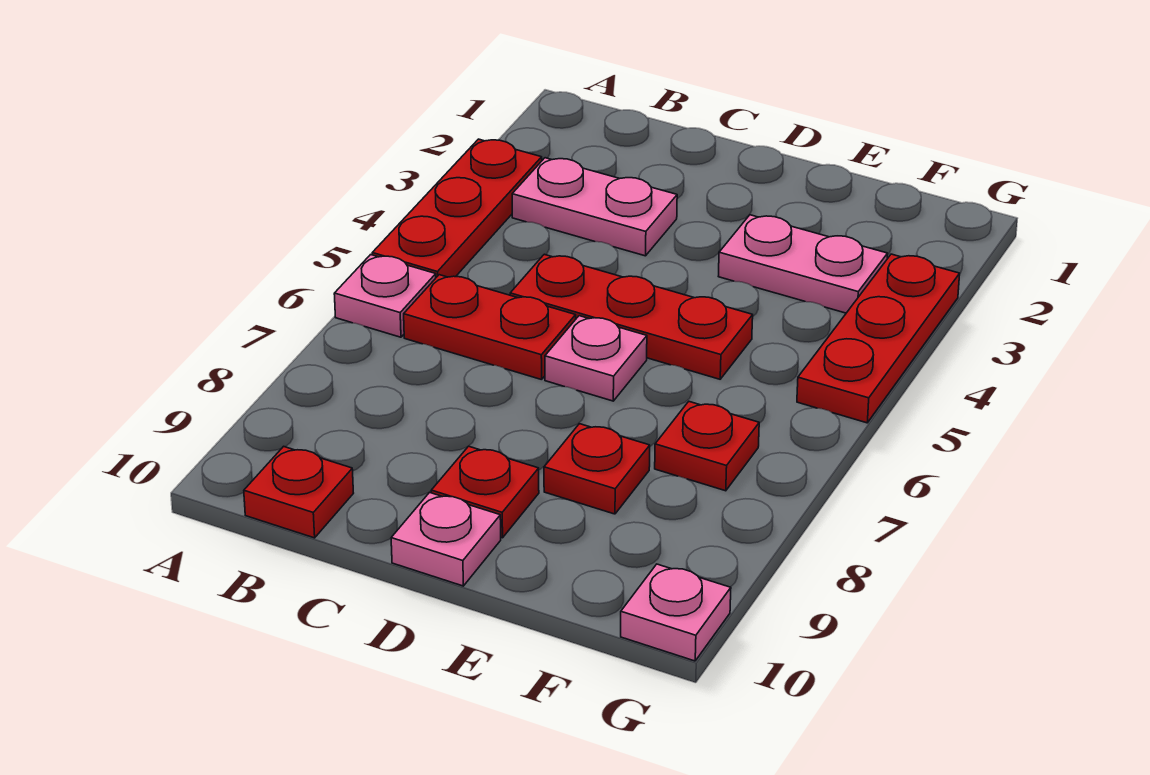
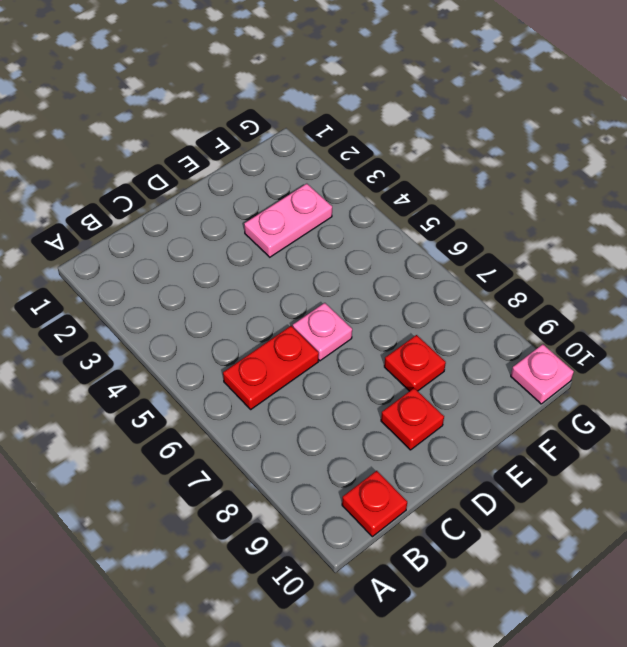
none -> red plate A3:A5 level 1
none -> pink plate A6 level 1
none -> pink plate B3:C3 level 1

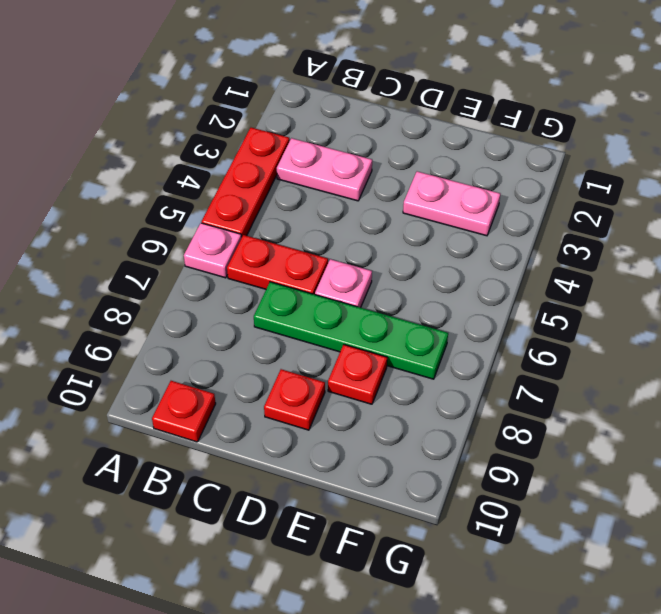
green plate C7:F7 level 1 -> red plate F7 level 1
none -> red plate C5:E5 level 1
none -> pink plate D10 level 1
none -> red plate G3:G5 level 1

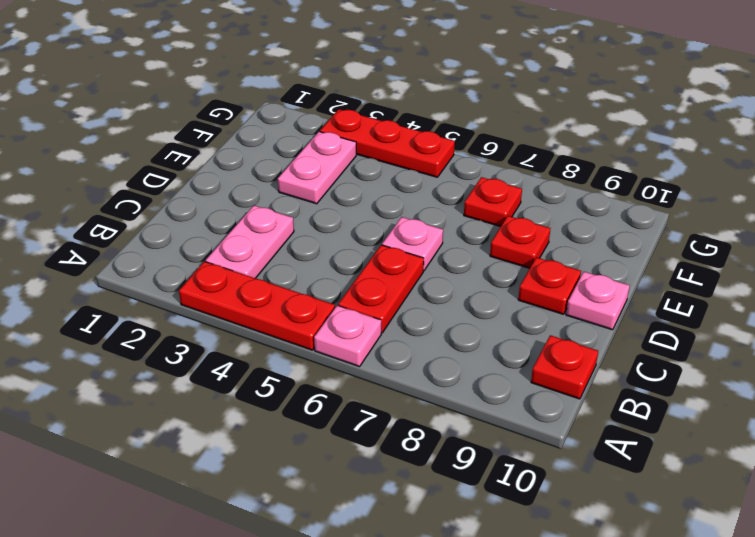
none -> red plate C5:E5 level 1
none -> pink plate G10 level 1

